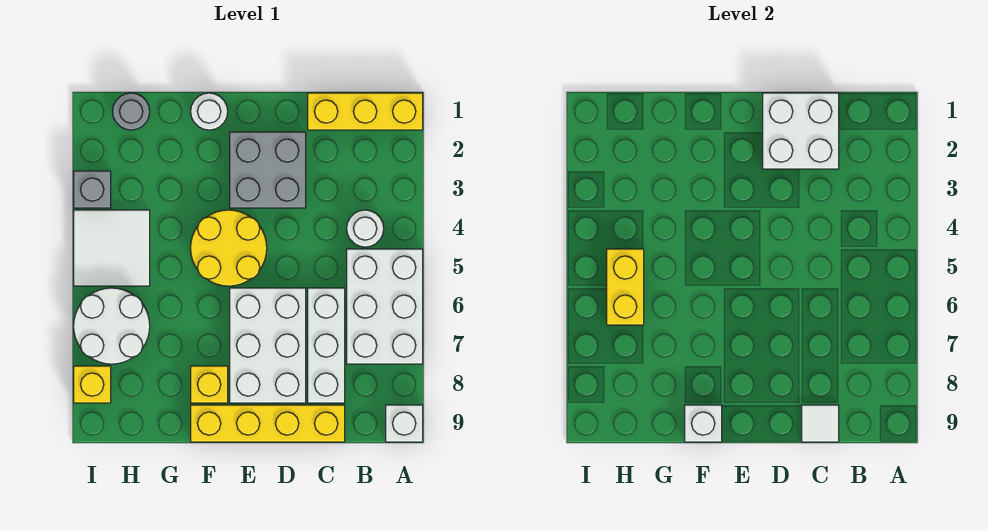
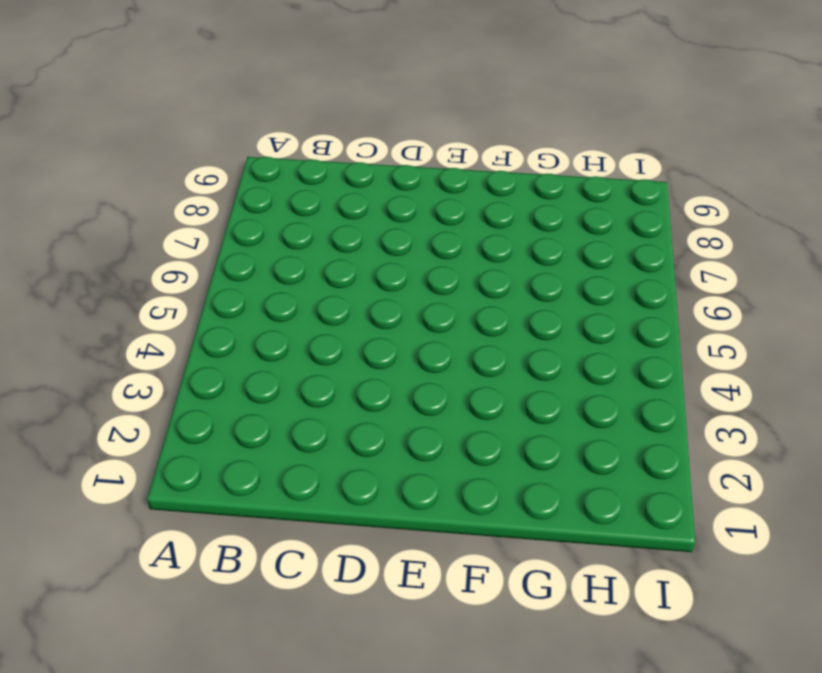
none -> yellow brick A1:C1 level 1
none -> white brick A5:B7 level 1
none -> white brick A9 level 1

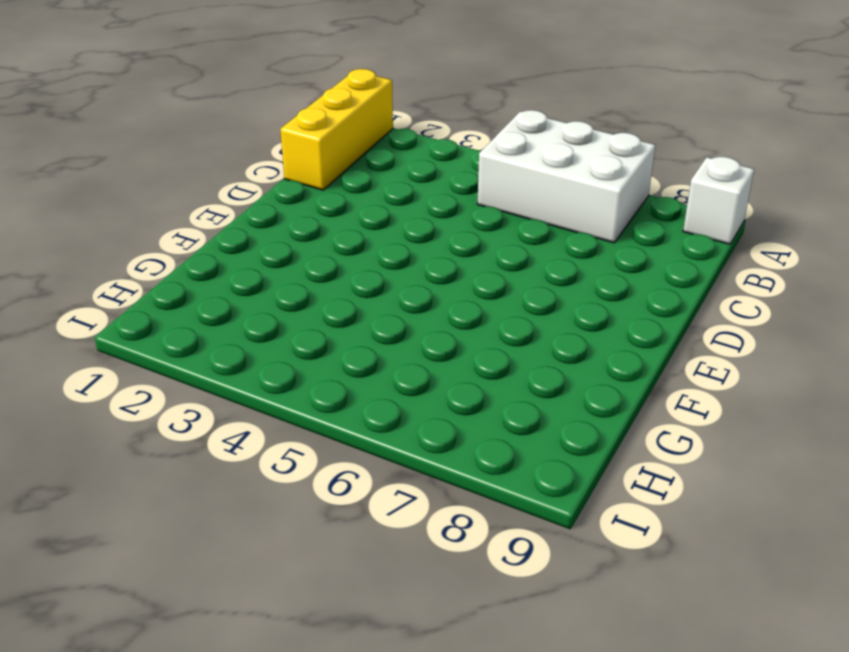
none -> white round brick B4 level 1
none -> white brick C6:C8 level 1
none -> yellow brick C9:F9 level 1

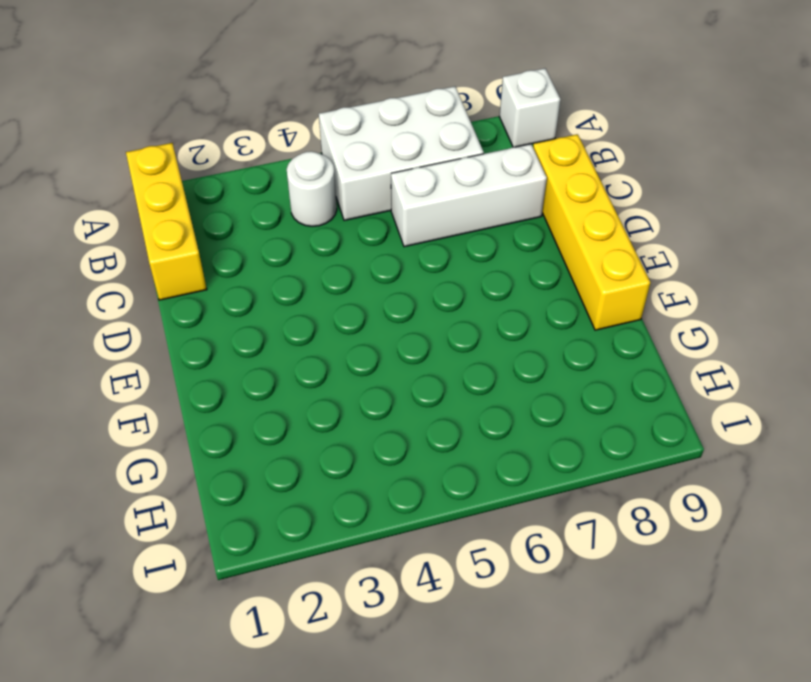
none -> grey brick D2:E3 level 1
none -> white brick D6:E8 level 1
none -> yellow round brick E4:F5 level 1

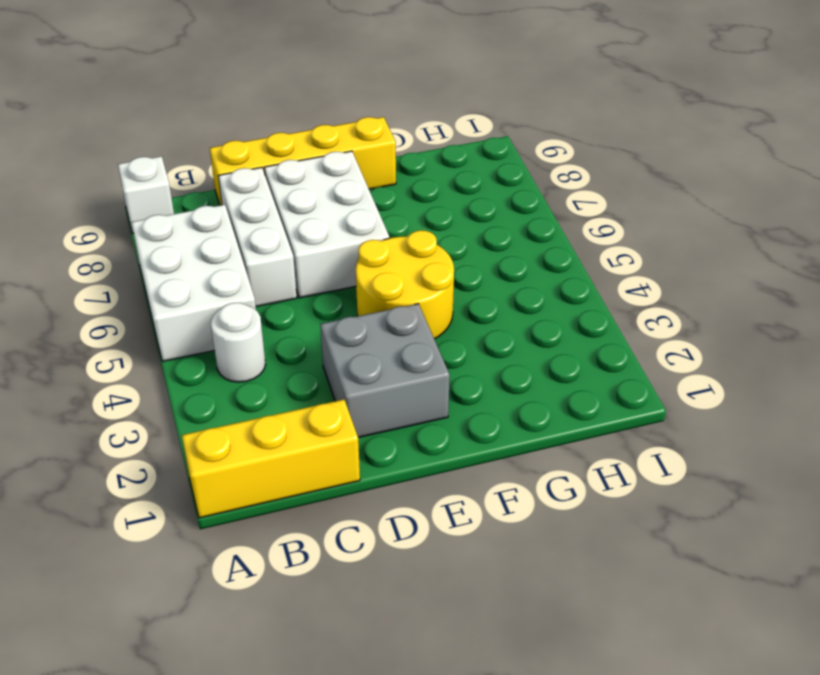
none -> white round brick F1 level 1
none -> yellow brick F8 level 1
none -> grey round brick H1 level 1

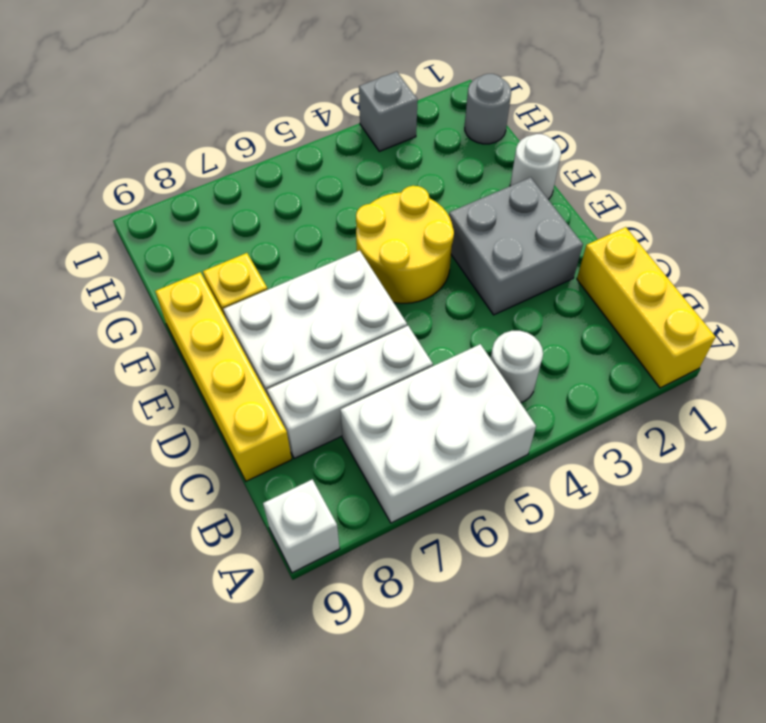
none -> white tile H4:I5 level 1
none -> white round brick H6:I7 level 1
none -> yellow brick I8 level 1

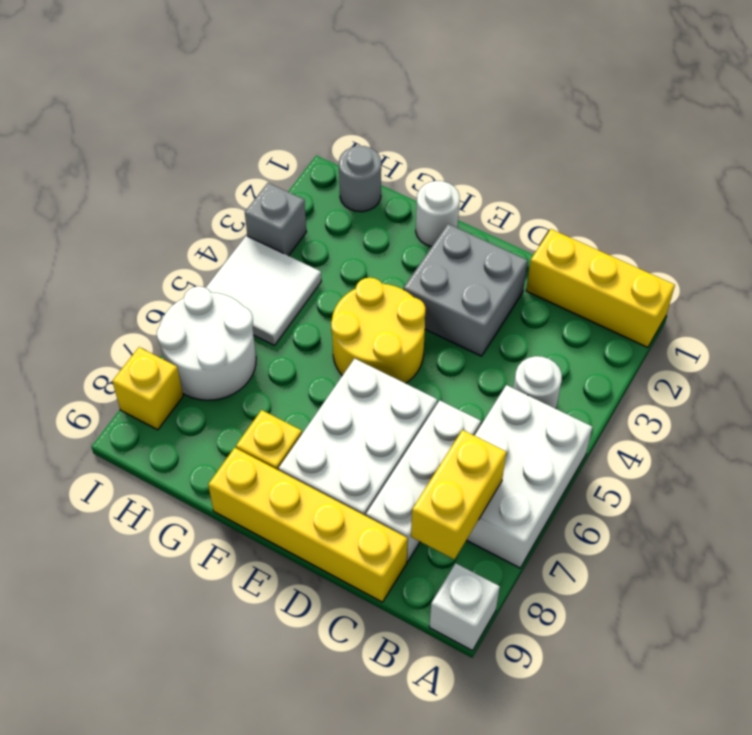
yellow brick B7:B8 level 2 -> yellow brick H5:H6 level 2
none -> white brick C1:D2 level 2
none -> white tile C9 level 2
none -> white brick F9 level 2

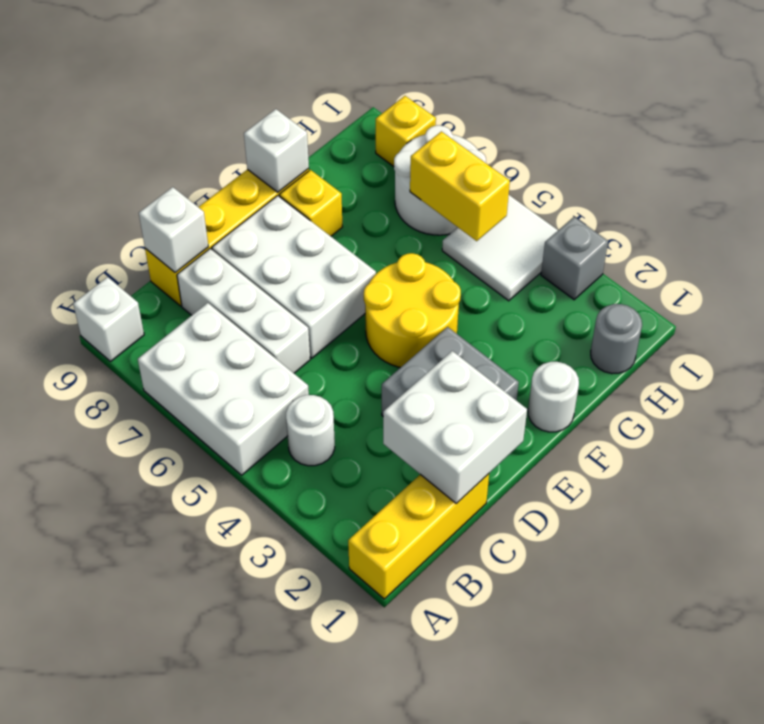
white brick C9 level 2 -> white tile C9 level 2

